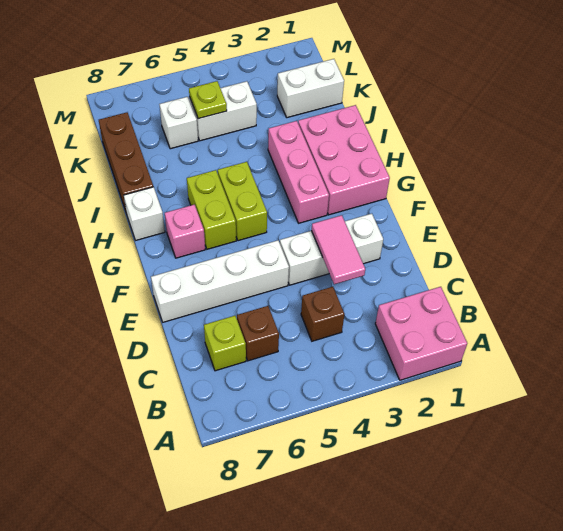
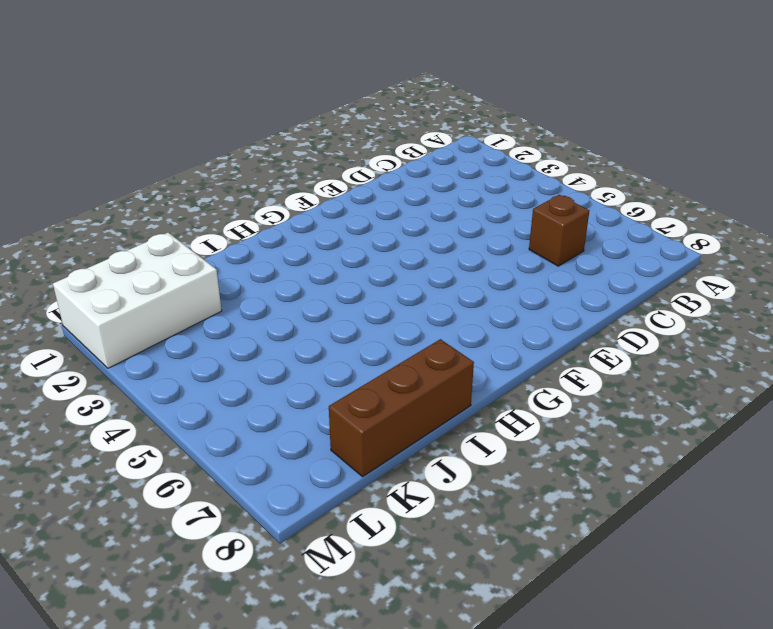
white brick K1:M2 level 1 -> white brick K1:K2 level 1
none -> pink brick A1:B2 level 1
none -> brown brick C4 level 1
none -> lime brick C7 level 1

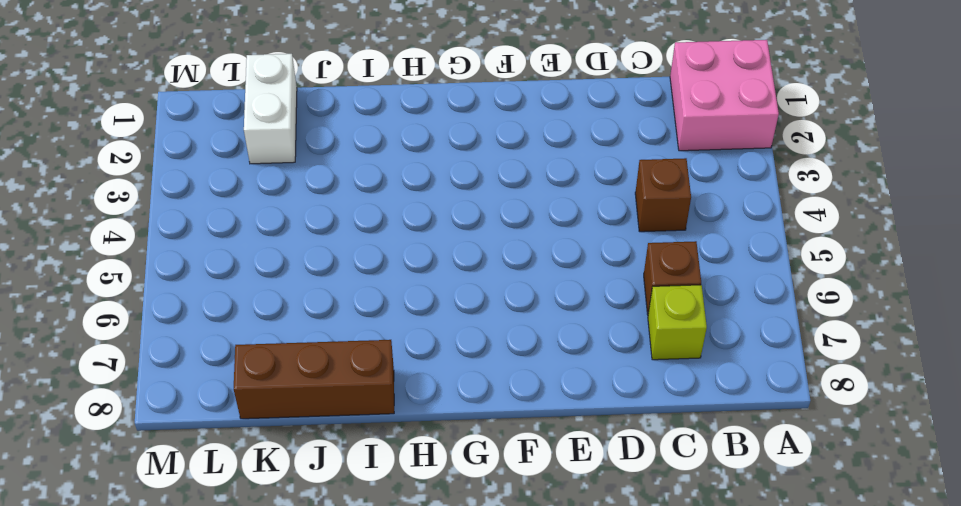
none -> white brick E2:E4 level 1
none -> white brick E5:E8 level 1
none -> pink brick G1:I2 level 1

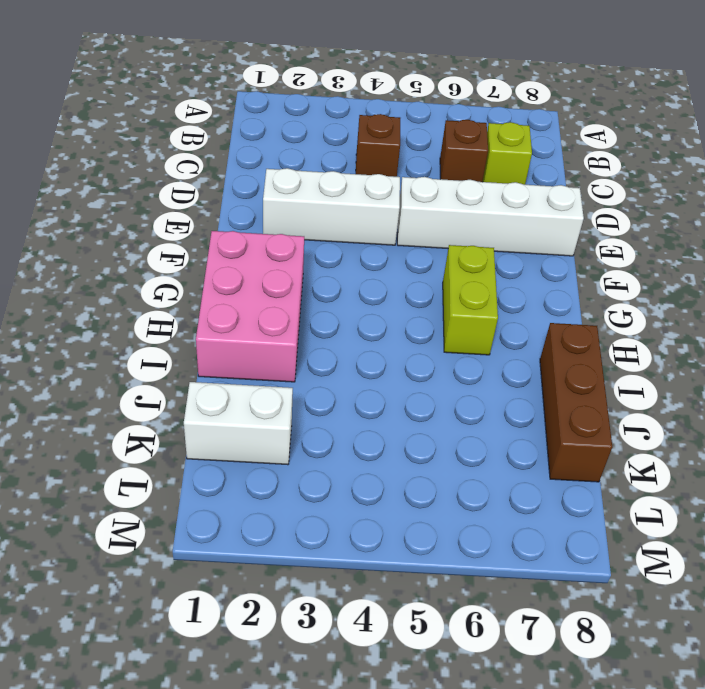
none -> pink brick A1:B2 level 1
none -> pink brick G3:I3 level 1
none -> lime brick G5:H5 level 1

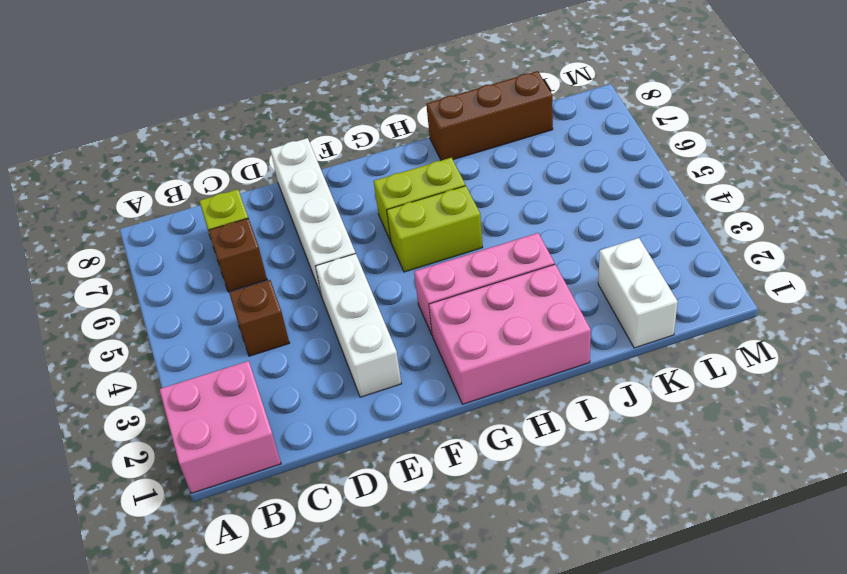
none -> pink brick G7 level 1
none -> white brick H8 level 1
none -> white brick K4:K5 level 1

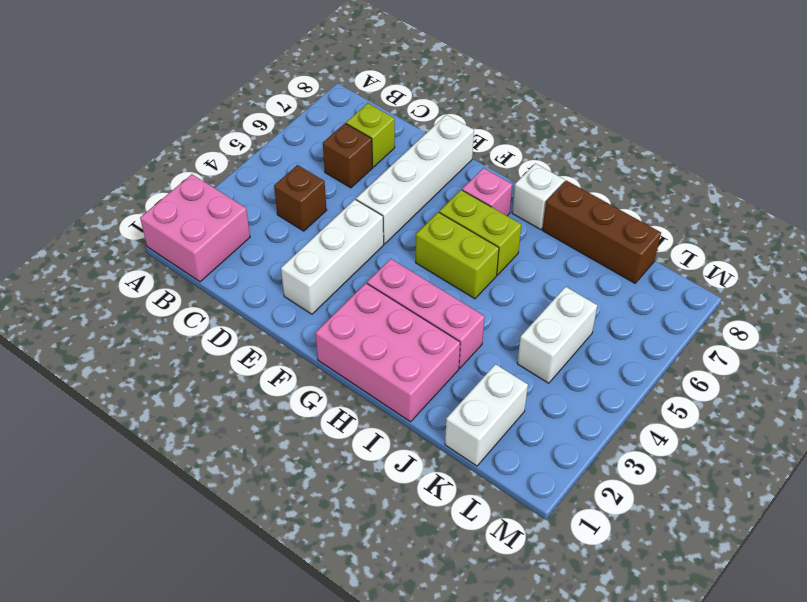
none -> white brick K6 level 1
none -> pink tile D3:E3 level 2
none -> lime plate K5 level 2

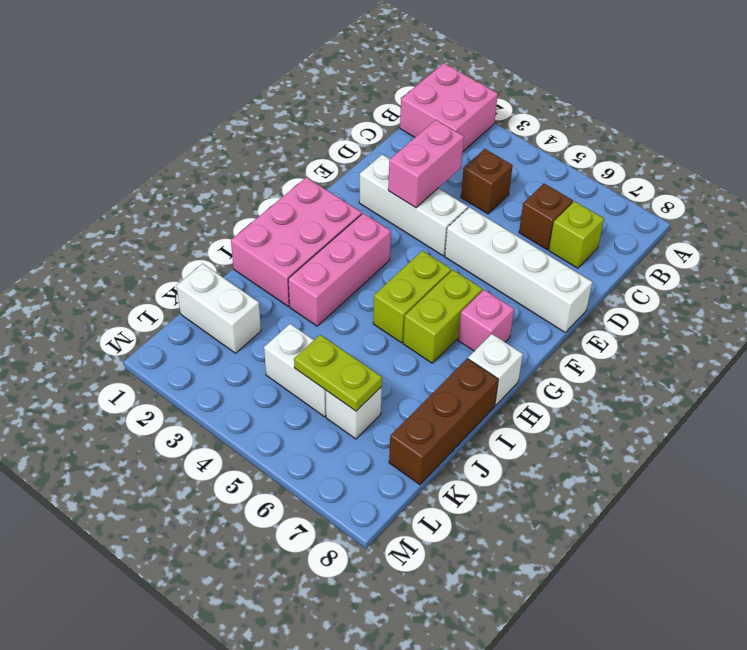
pink brick D3:E3 level 2 -> pink tile D3:E3 level 2
lime plate K5:K6 level 2 -> lime plate K5 level 2

